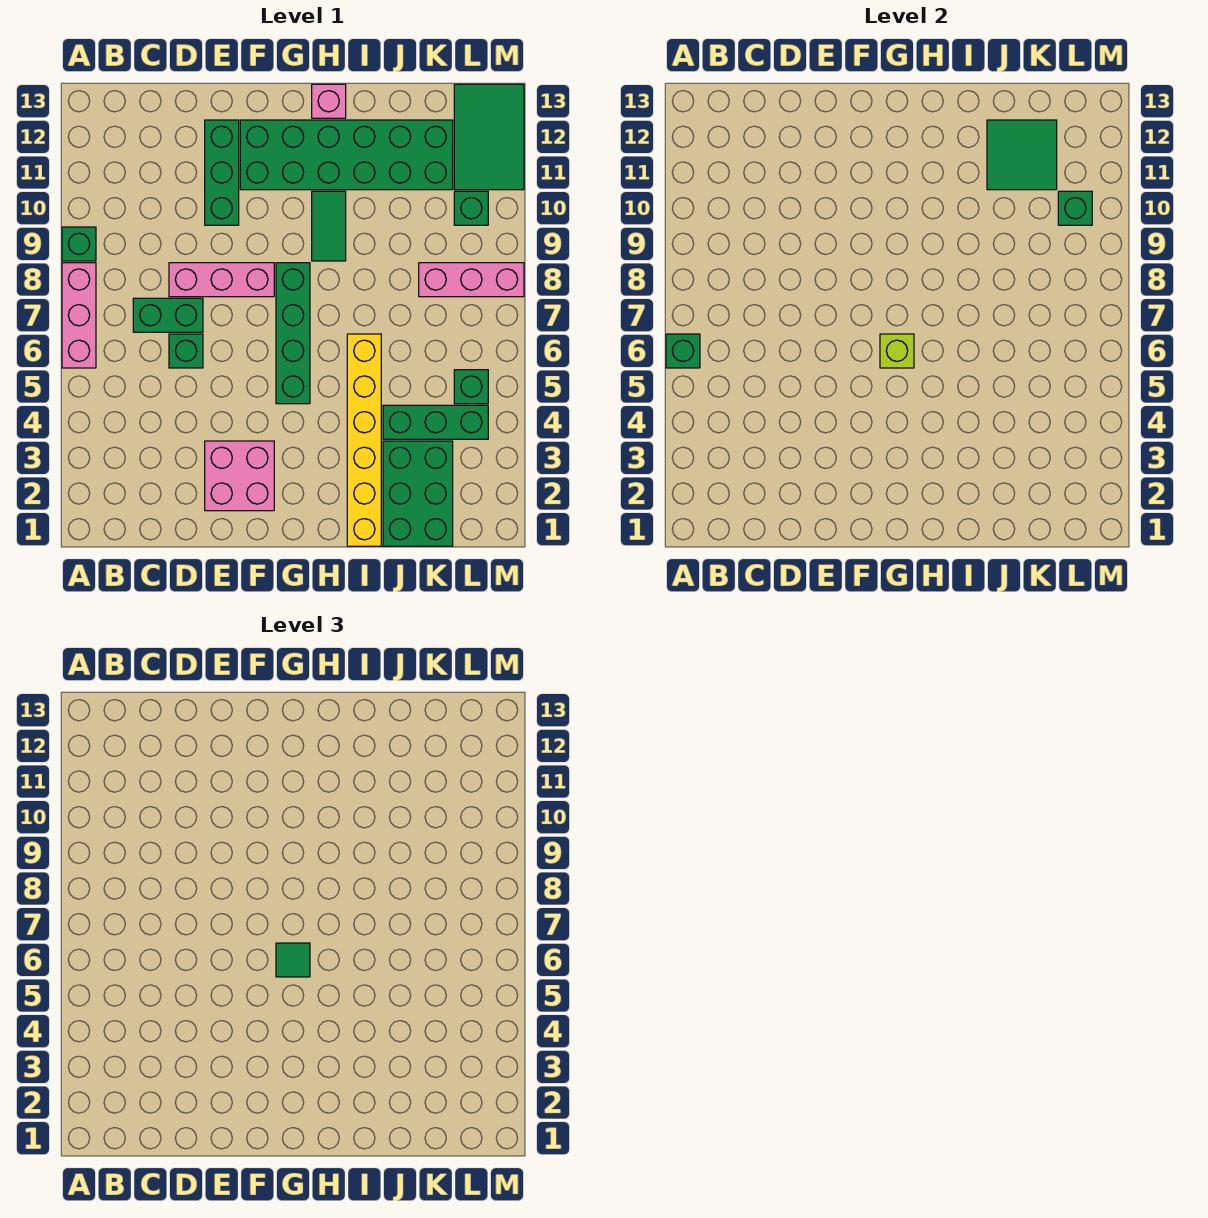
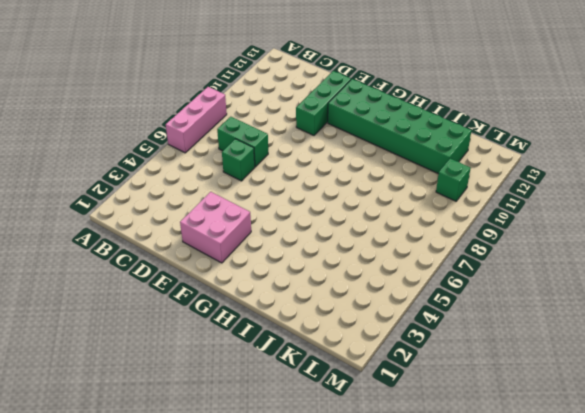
none -> green brick A9 level 1
none -> pink brick D8:F8 level 1
none -> green brick G5:G8 level 1

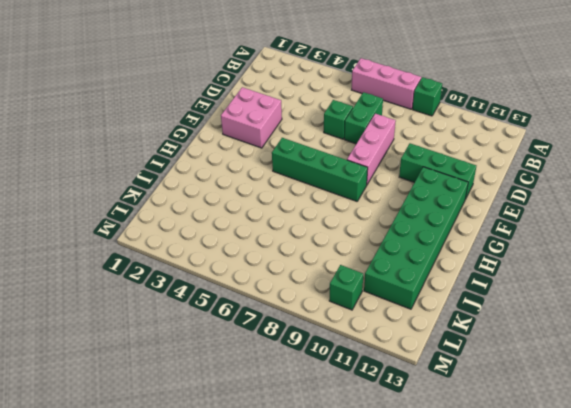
none -> green tile H9:H10 level 1
none -> pink brick H13 level 1
none -> yellow brick I1:I6 level 1

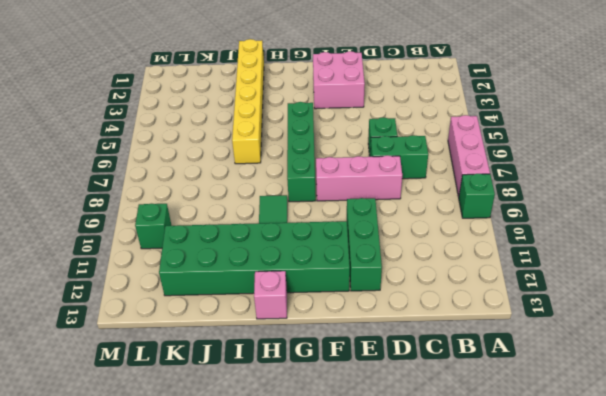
none -> green brick J1:K3 level 1
none -> green brick J4:L4 level 1
none -> pink brick K8:M8 level 1

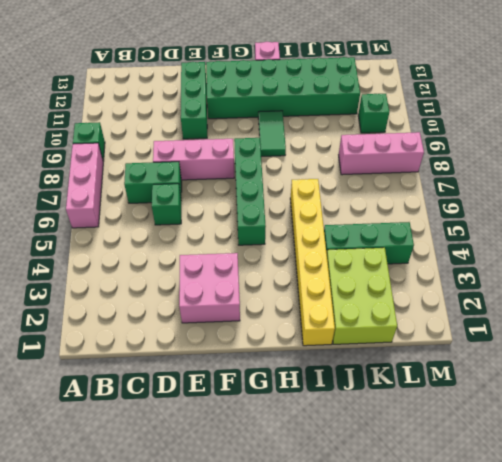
lime brick J1:K3 level 1 -> green brick J1:K3 level 1
none -> green brick L5 level 1
none -> green tile L11:M13 level 1
none -> green brick A6 level 2

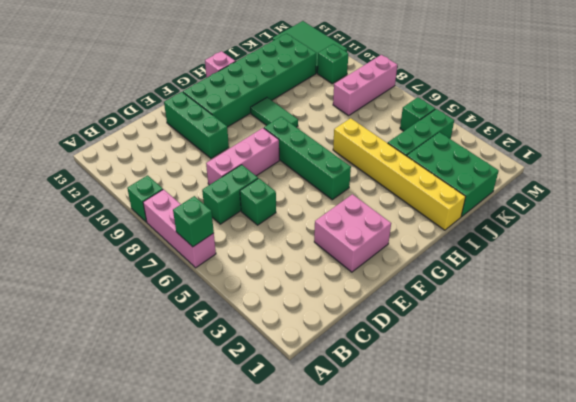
none -> lime brick G6 level 2
none -> green tile J11:K12 level 2
none -> green brick L10 level 2

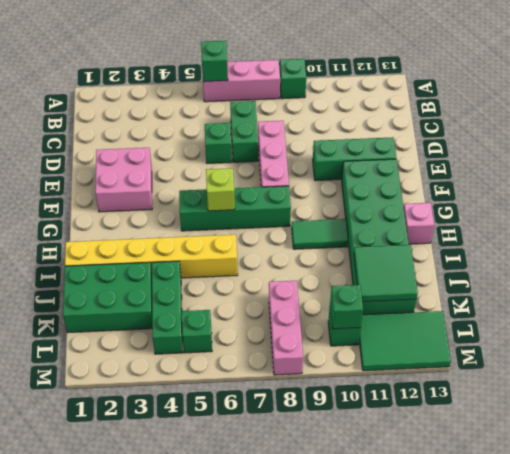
none -> green tile G6 level 3

